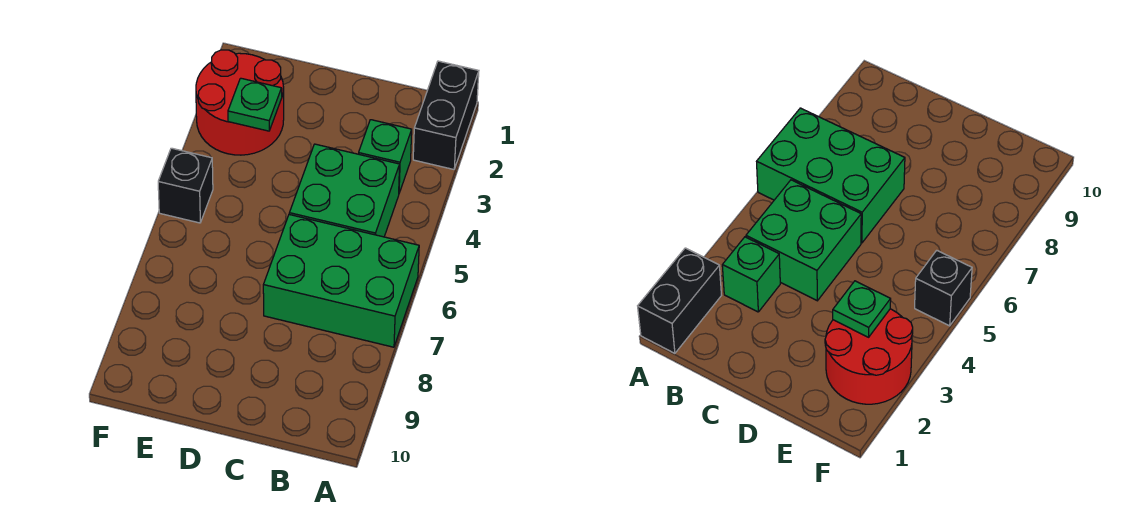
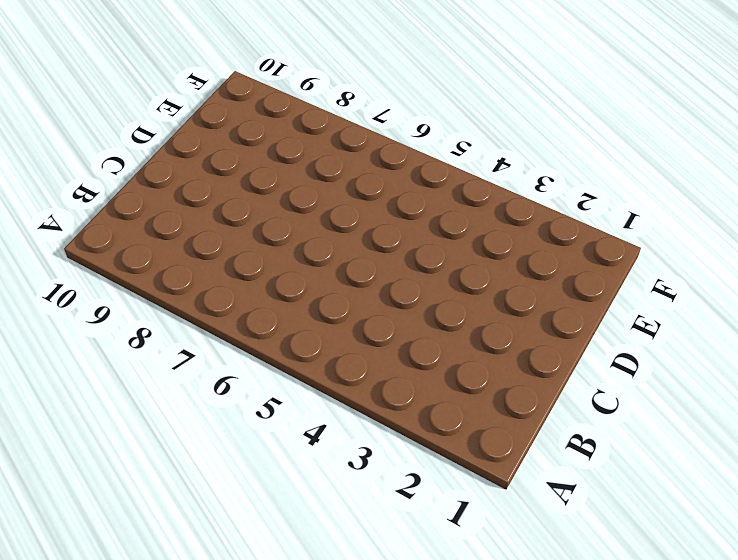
none -> black brick A1:A2 level 1
none -> green brick A6:C7 level 1

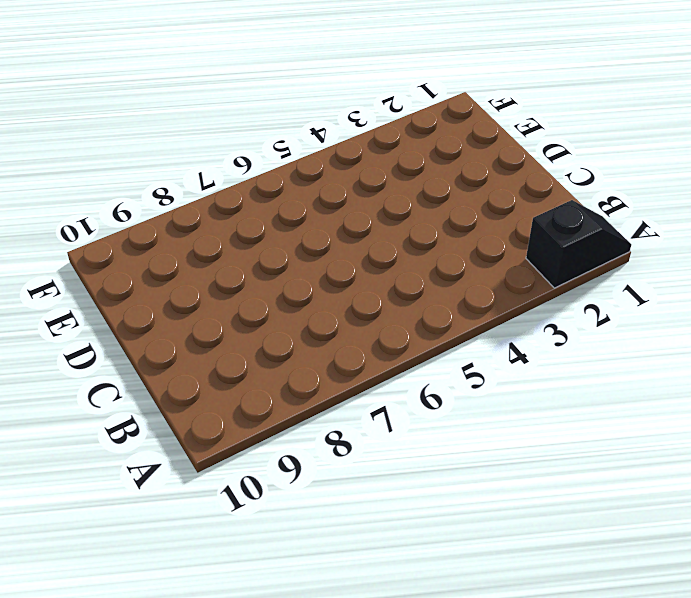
black slope A1:A2 level 1 top 2 -> black brick A1:A2 level 1
none -> green brick A6:C7 level 1
none -> green brick B3 level 1

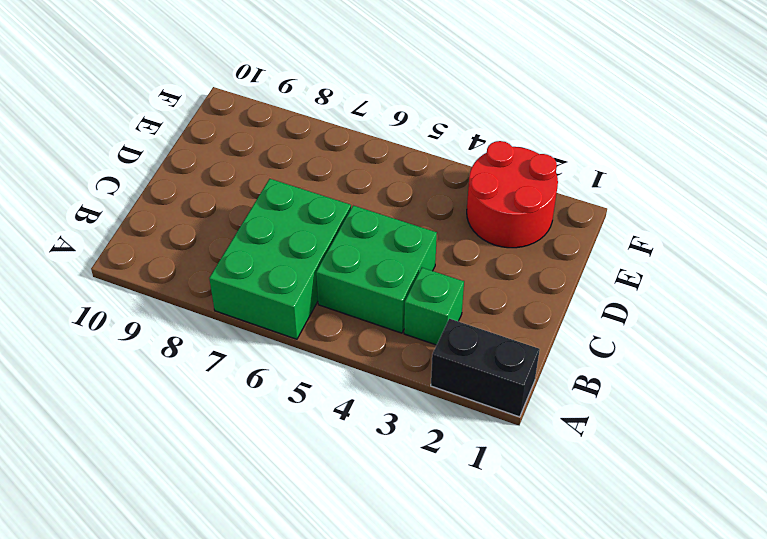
none -> black brick F5 level 1
none -> green plate E3 level 2

